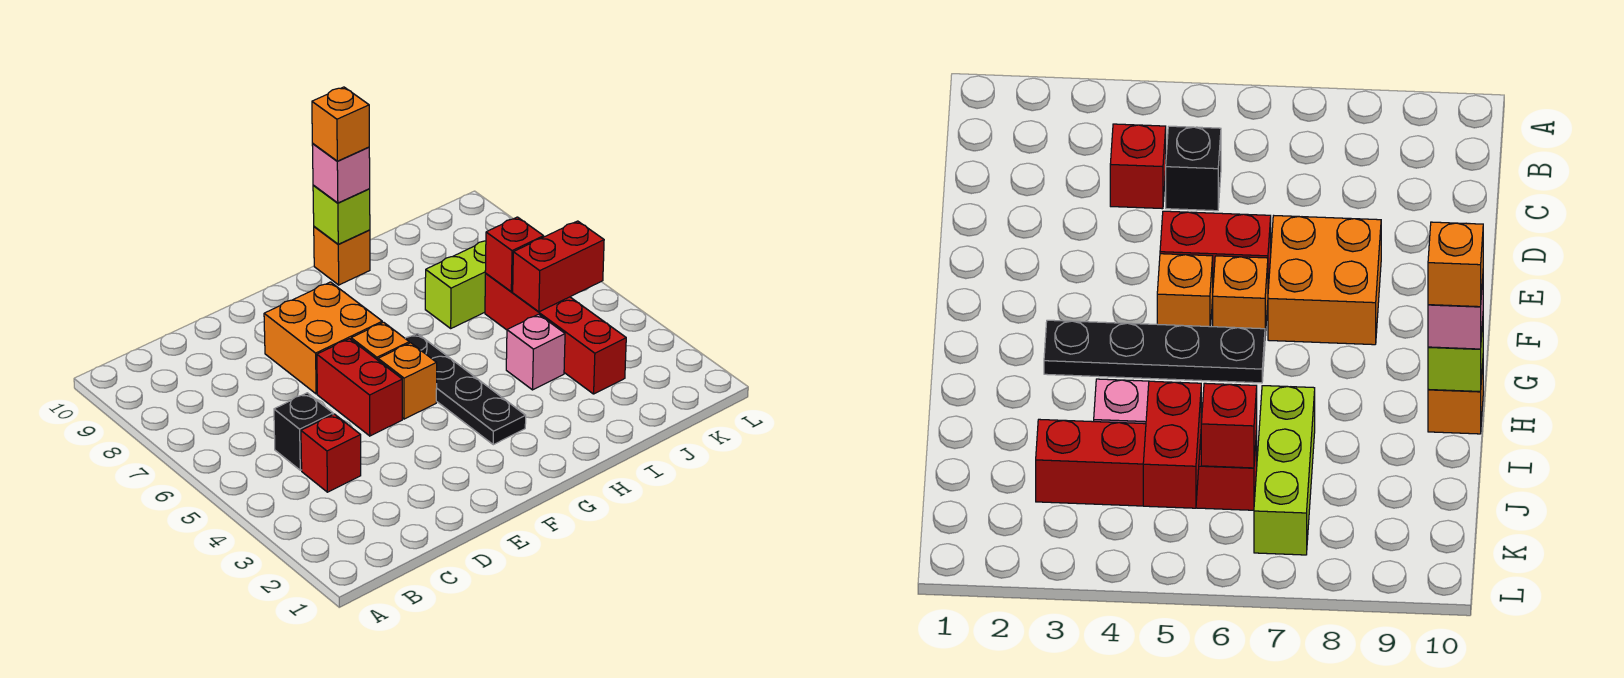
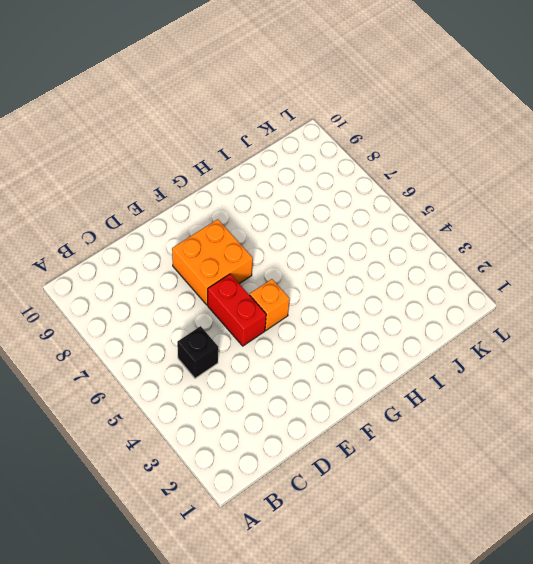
none -> red brick C4 level 1
none -> orange brick F6 level 1
none -> black plate G3:G6 level 1

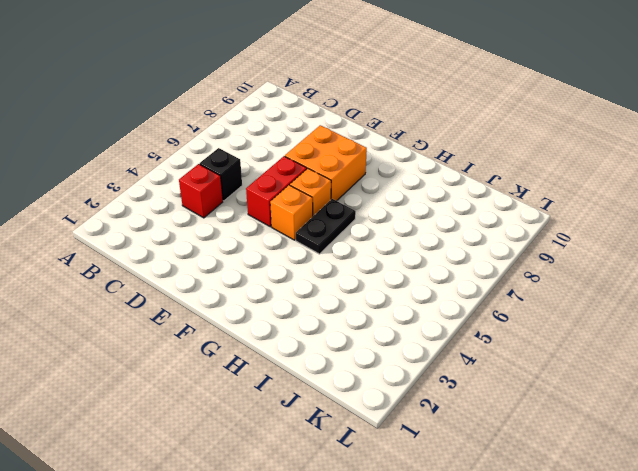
black plate G5:G6 level 1 -> black plate G3:G6 level 1
none -> orange brick H10 level 1
none -> pink brick I4 level 1
none -> lime brick I7:K7 level 1

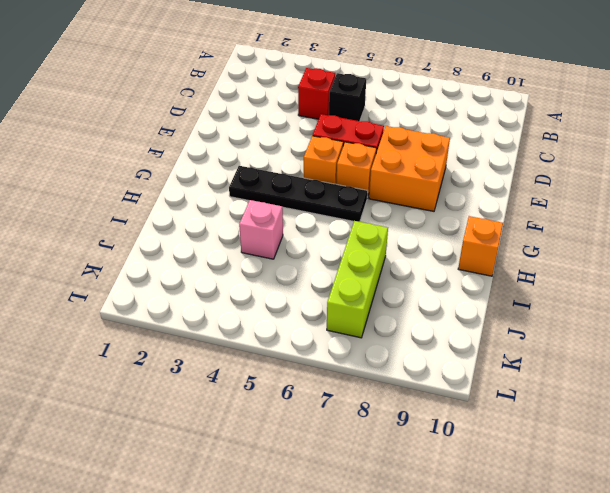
none -> red brick J3:J6 level 1
none -> lime brick H10 level 2
none -> red brick J5:K5 level 2

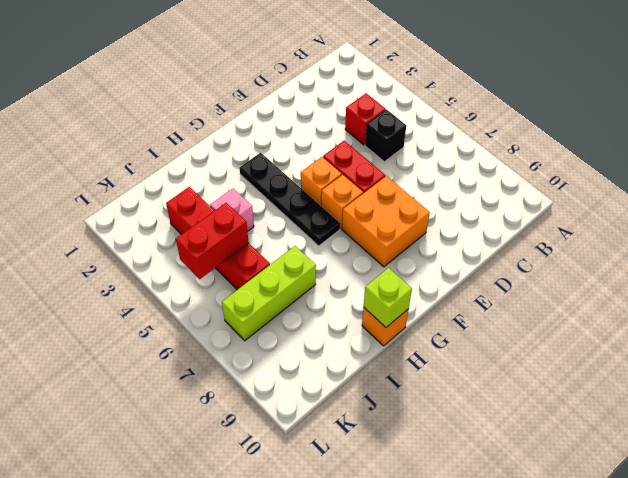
none -> red brick J6 level 2
none -> pink brick H10 level 3
none -> orange brick H10 level 4

